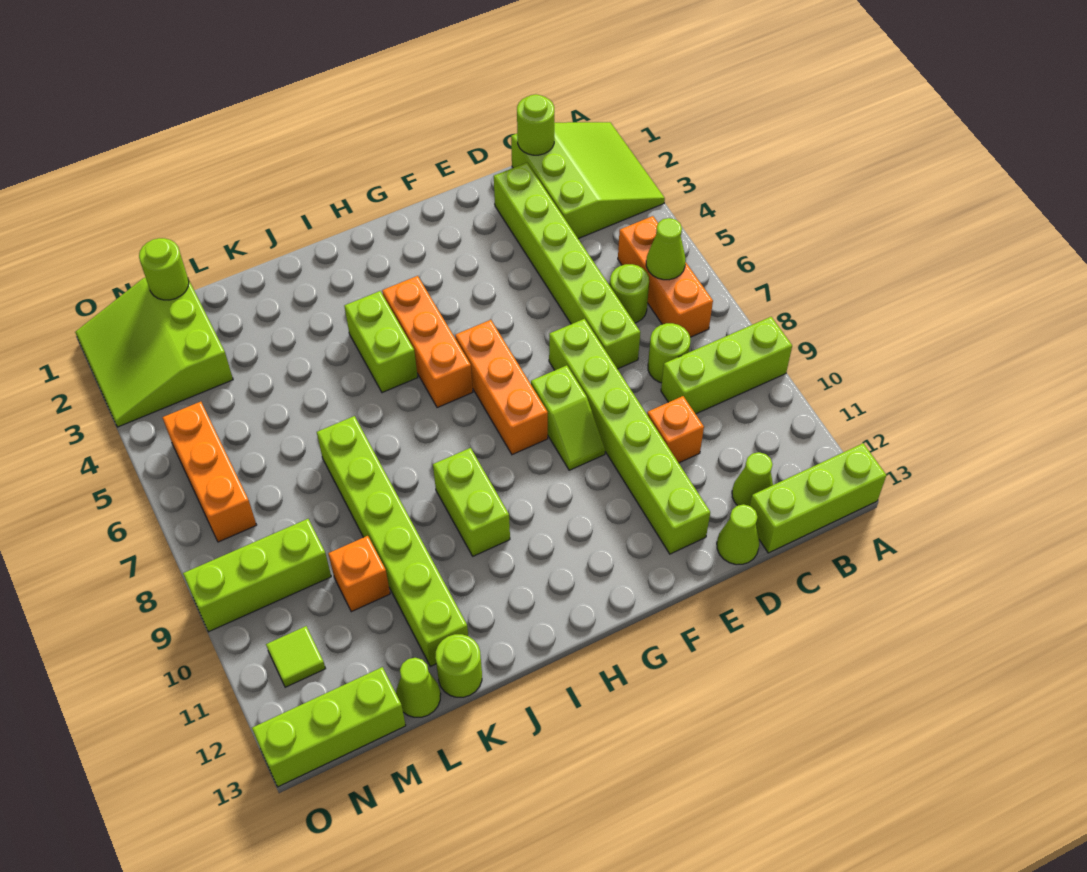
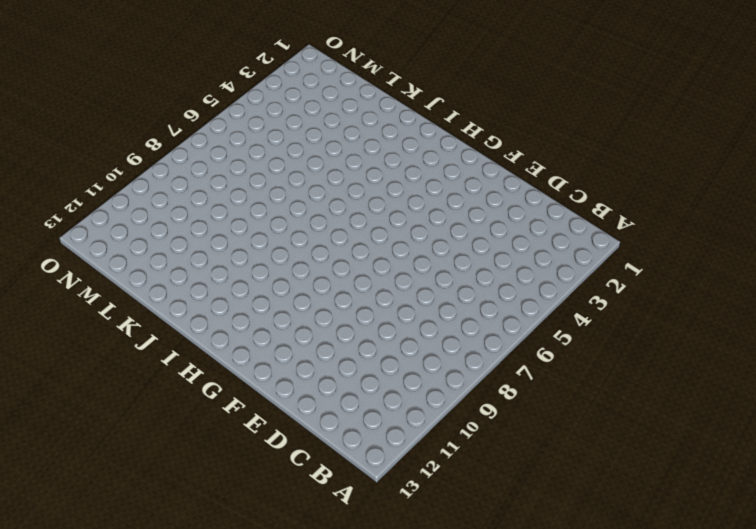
none -> lime slope A1:C3 level 1 top C
none -> lime brick A9:C9 level 1
none -> lime brick A13:C13 level 1

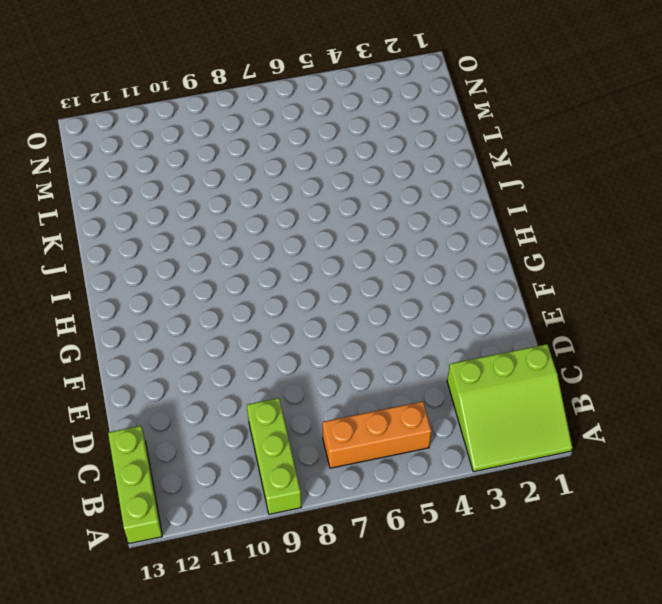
none -> lime round brick C6 level 1
none -> lime round brick C8 level 1
none -> lime cone C12 level 1

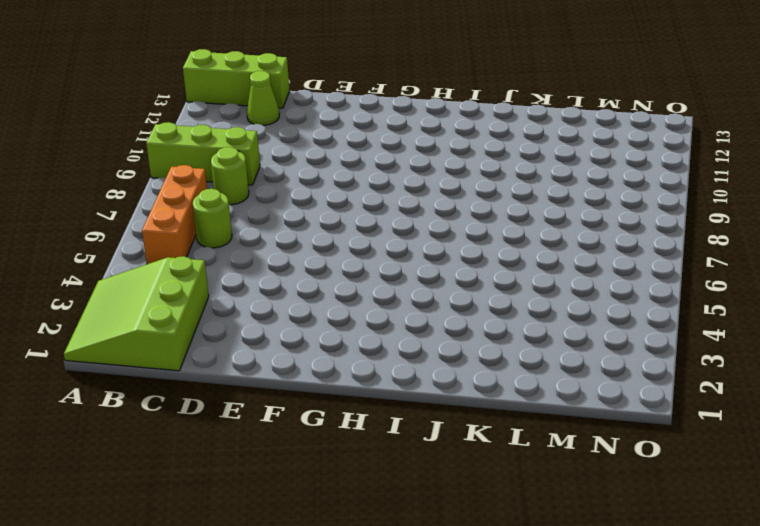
none -> lime brick D2:D7 level 1
none -> orange brick D10 level 1
none -> lime cone D13 level 1

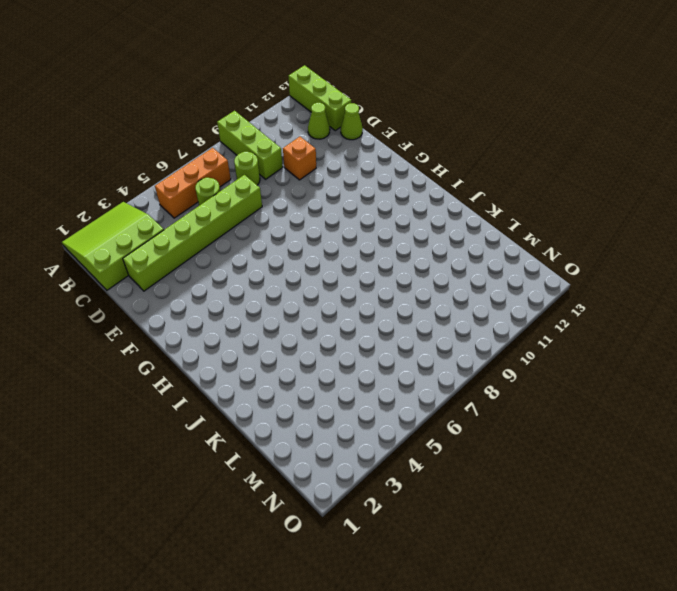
none -> lime brick E7:E12 level 1
none -> lime slope F8:F9 level 1 top 8
none -> orange brick G6:G8 level 1

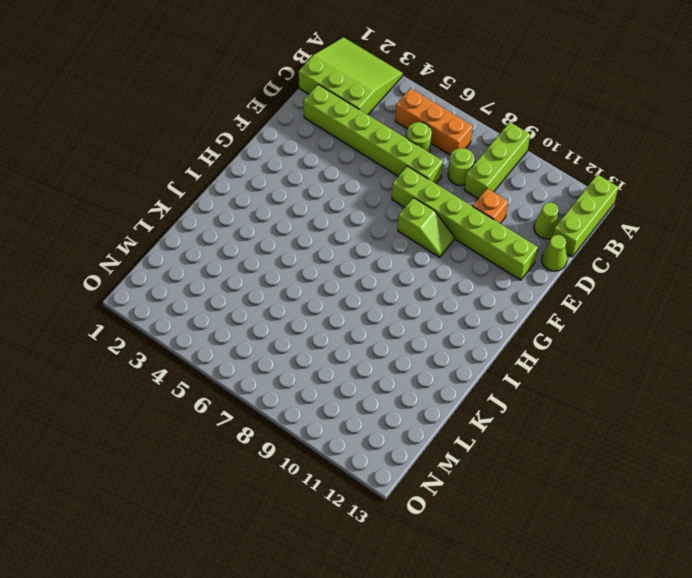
none -> orange brick G6:G8 level 1
none -> orange brick H4:H6 level 1
none -> lime brick I4:I5 level 1

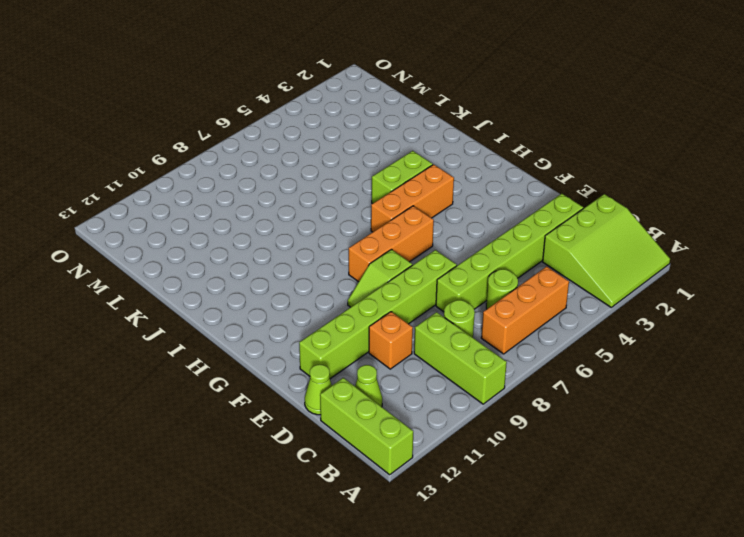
none -> lime brick I9:I10 level 1
none -> lime brick K7:K12 level 1
none -> lime round brick K13 level 1

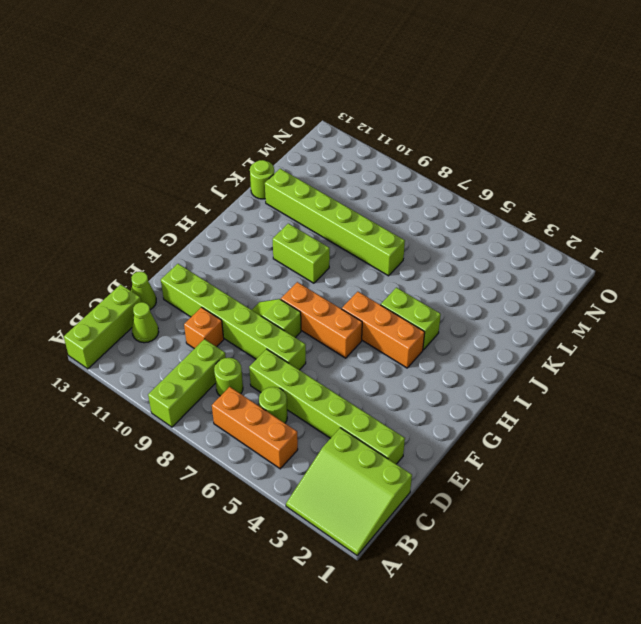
none -> orange brick L10 level 1
none -> lime cone L13 level 1
none -> lime slope M1:O3 level 1 top M

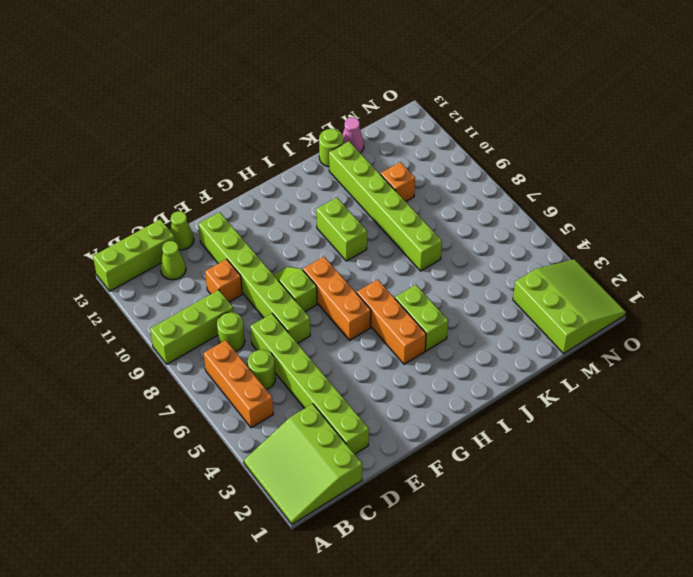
pink cone L13 level 1 -> lime cone L13 level 1
none -> lime brick M9:O9 level 1
none -> lime brick M13:O13 level 1
none -> orange brick N5:N7 level 1

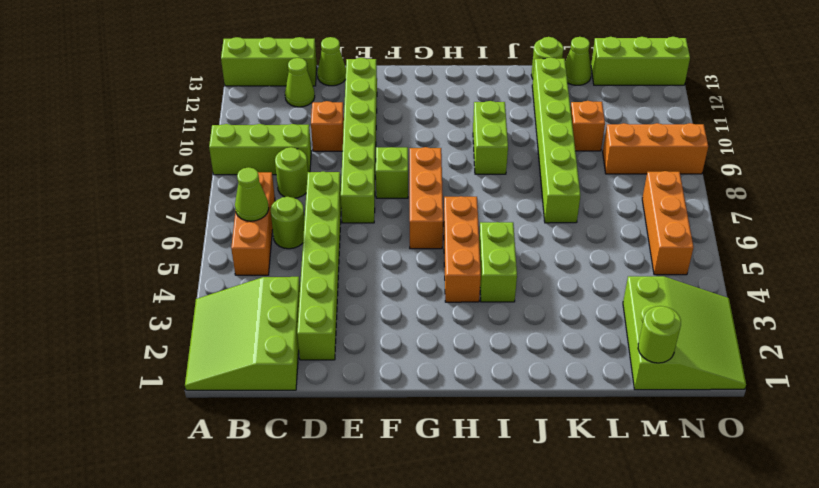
orange brick M9:O9 level 1 -> lime brick M9:O9 level 1
none -> lime tile N11 level 1
none -> lime round brick C1 level 2

